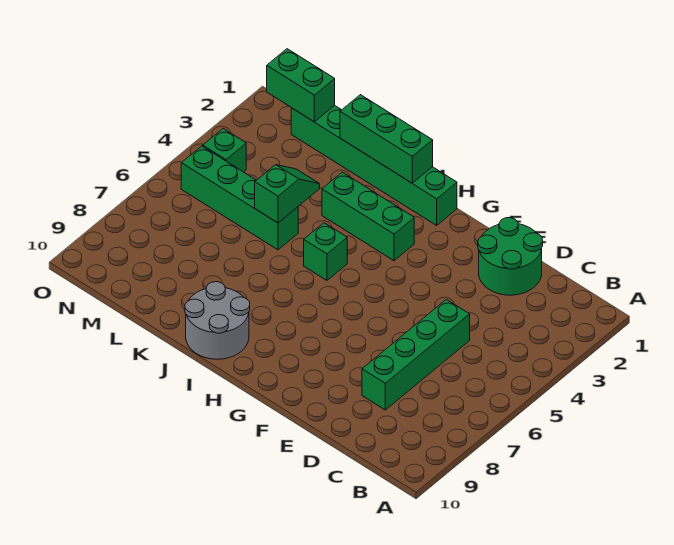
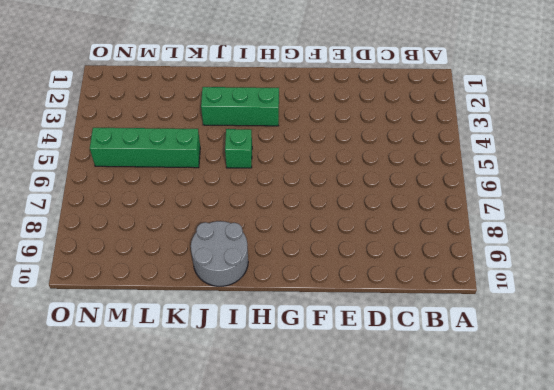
none -> green round brick D1:E2 level 1
none -> green brick D5:D8 level 1

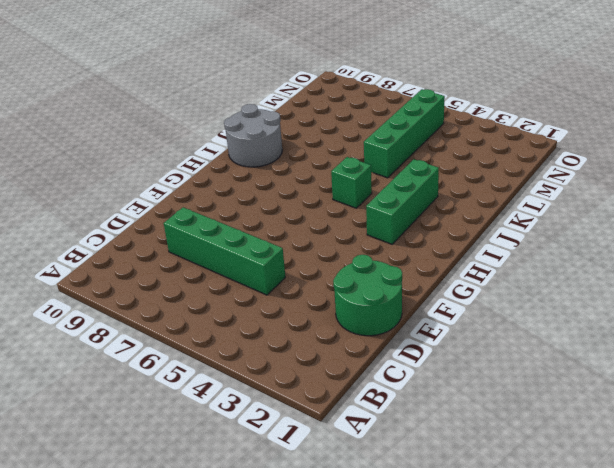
none -> green brick H1:M1 level 1
none -> green brick N4 level 1

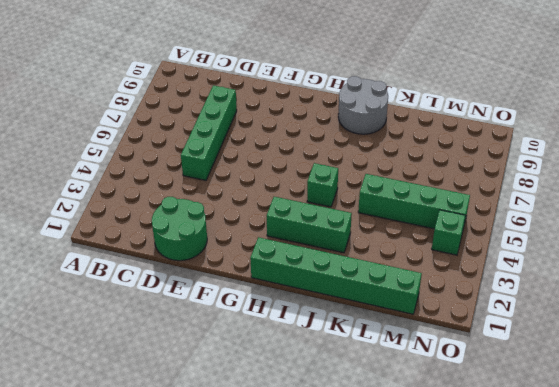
none -> green brick I1:K1 level 2
none -> green slope K4:K5 level 2 top 5

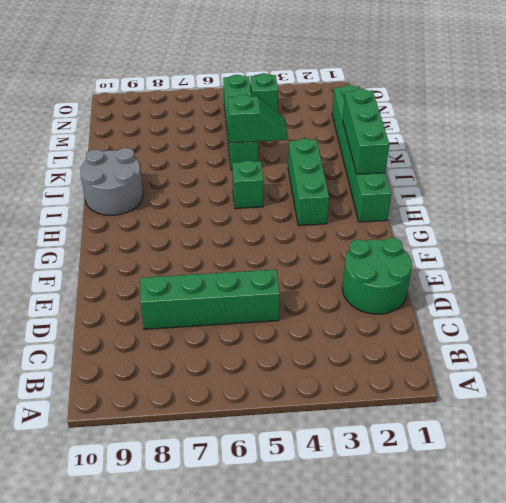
none -> green brick M1:N1 level 2

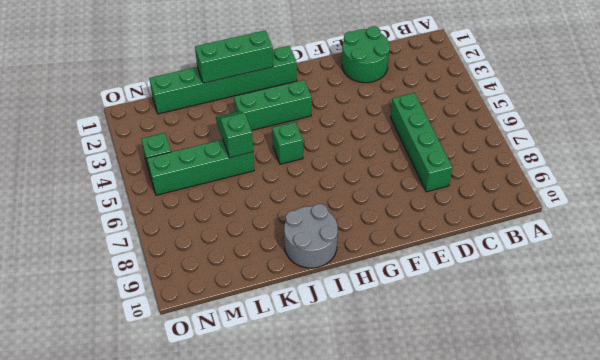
none -> green brick M1:N1 level 2

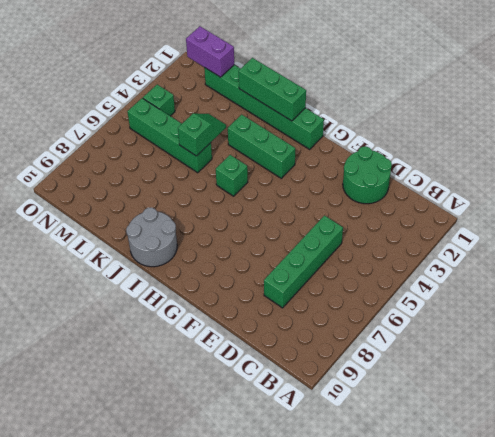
purple brick M1:N1 level 2 -> green brick M1:N1 level 2

